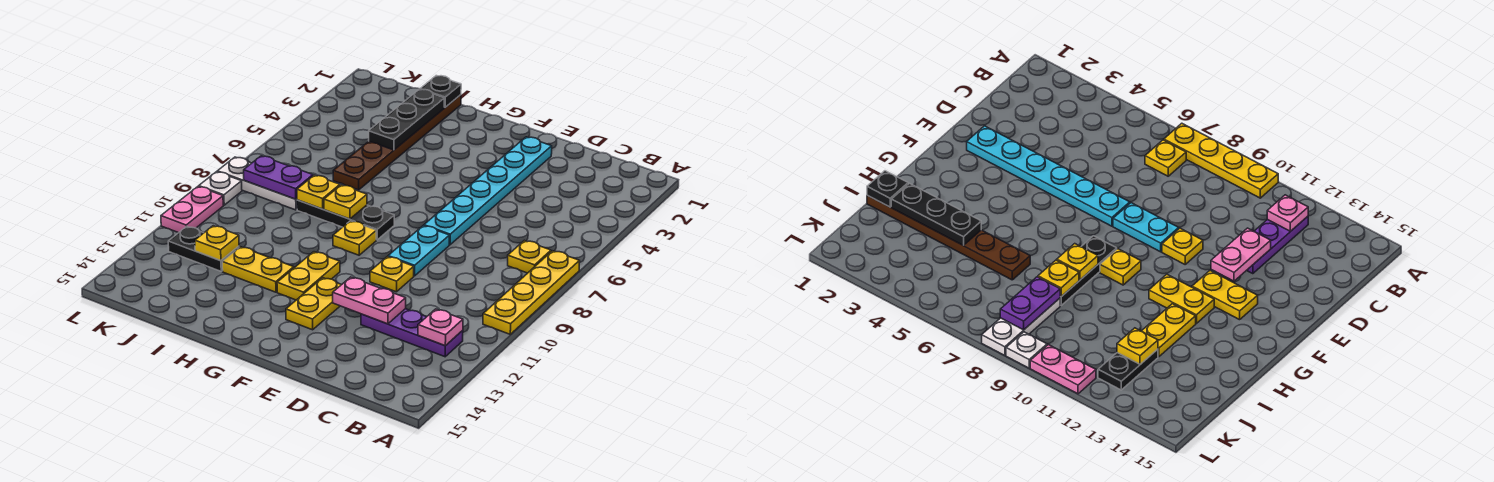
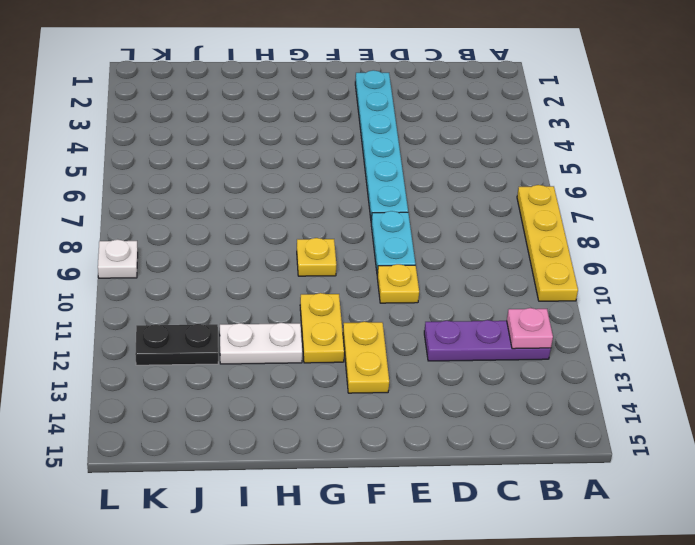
white plate H12:I12 level 1 -> yellow plate H12:I12 level 1
none -> yellow plate B7 level 1
none -> black plate G8:I8 level 1
none -> brown plate I1:I6 level 1

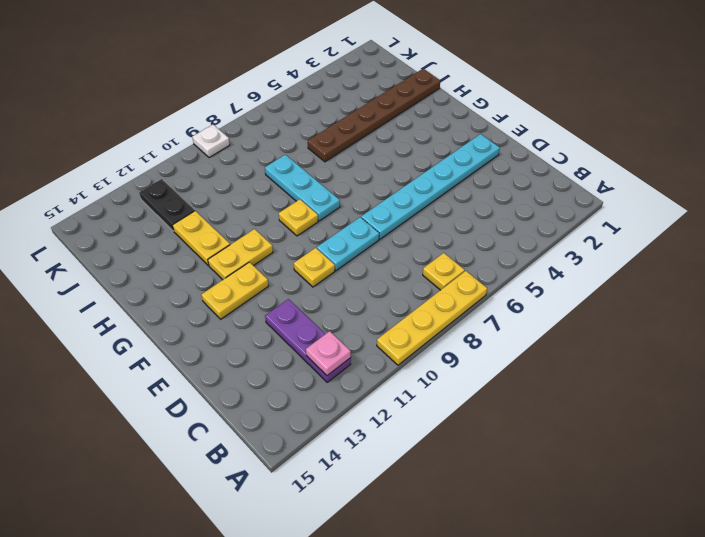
cyan plate G8:I8 level 1 -> black plate G8:I8 level 1
none -> white plate J8:L8 level 1
none -> pink plate L10:L11 level 1
none -> pink plate D12:E12 level 2

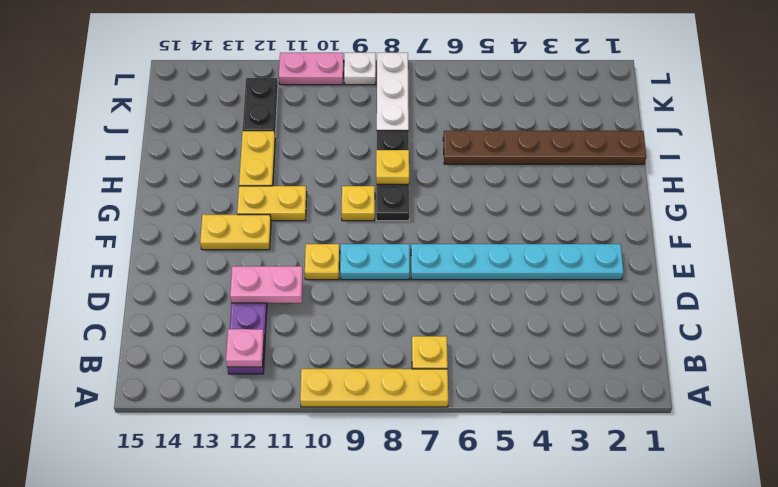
pink plate D11:D12 level 2 -> pink plate D12:E12 level 2
none -> black plate I1 level 2
none -> black plate I2:I4 level 2
none -> yellow plate I8 level 2

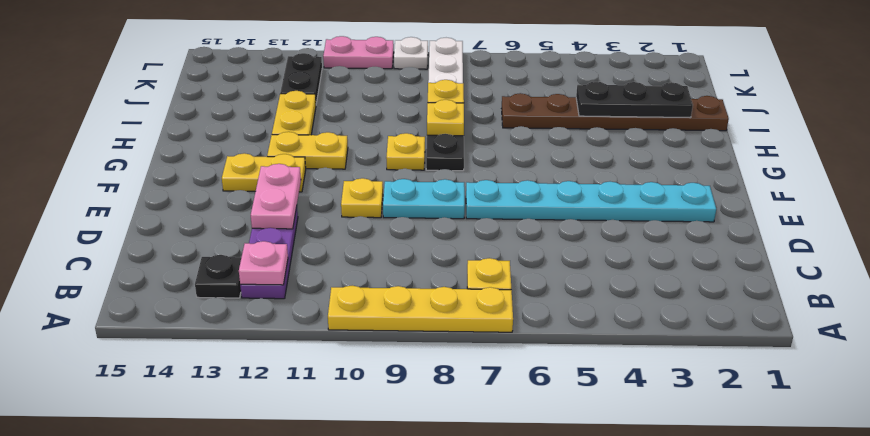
black plate B13 level 1 -> black plate I1 level 2
none -> purple plate J8:K8 level 2
none -> yellow plate J12 level 2

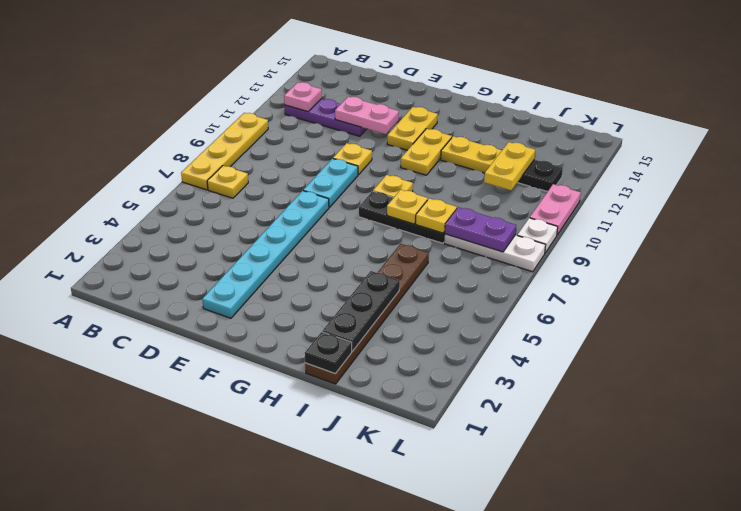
yellow plate J11:J12 level 2 -> yellow plate J12 level 2

